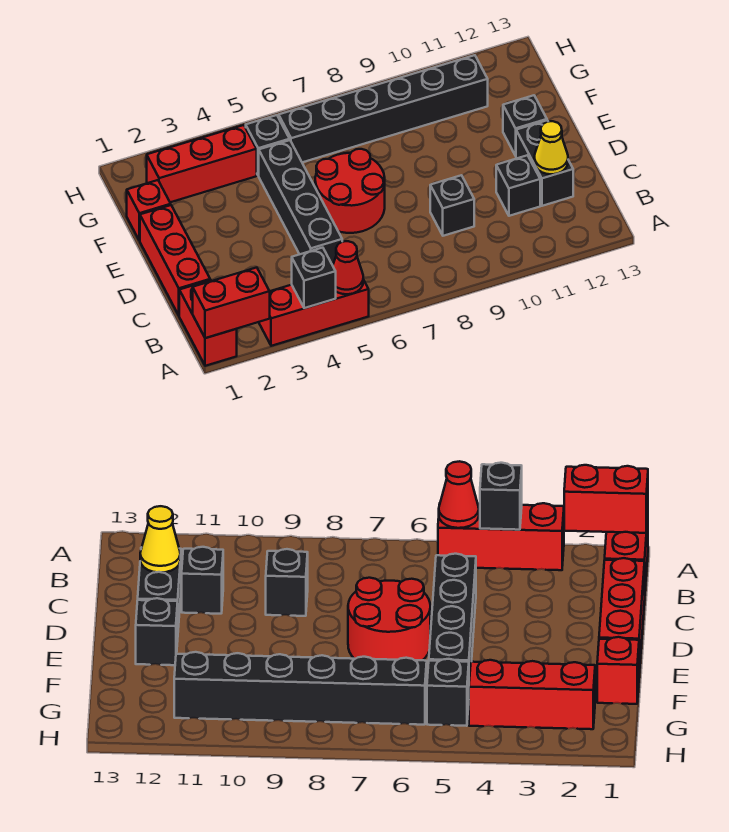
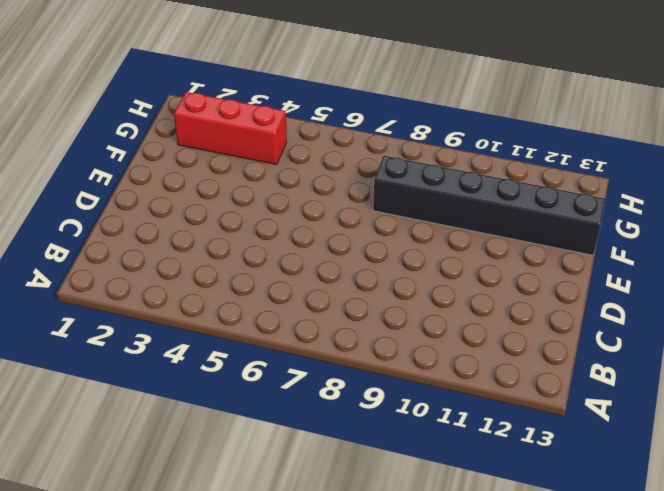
black brick F8:F13 level 1 -> black brick G6:G11 level 1
none -> red brick A1:B1 level 1
none -> red brick A3:A5 level 1
none -> red brick C1:E1 level 1

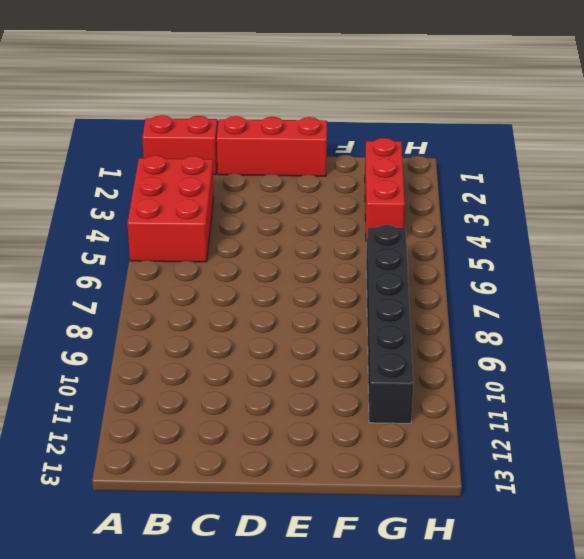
red brick A3:B5 level 1 -> red brick A3:A5 level 1
none -> black brick C5:F5 level 1
none -> black brick C9 level 1
none -> black brick C11 level 1

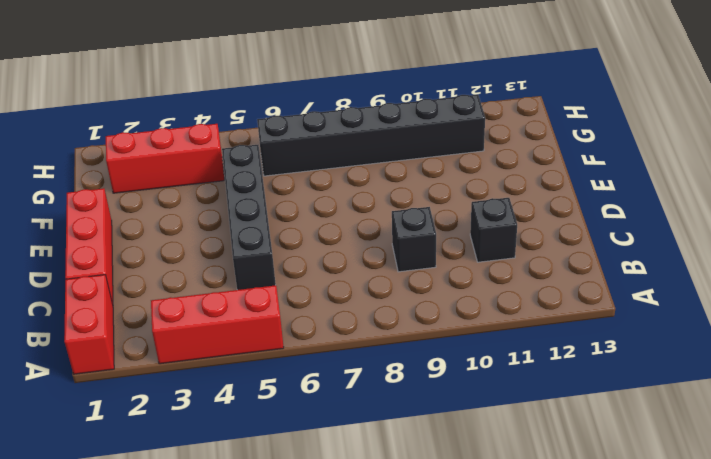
none -> black brick C12:D12 level 1
none -> red round brick D6:E7 level 1
none -> black brick E12 level 1

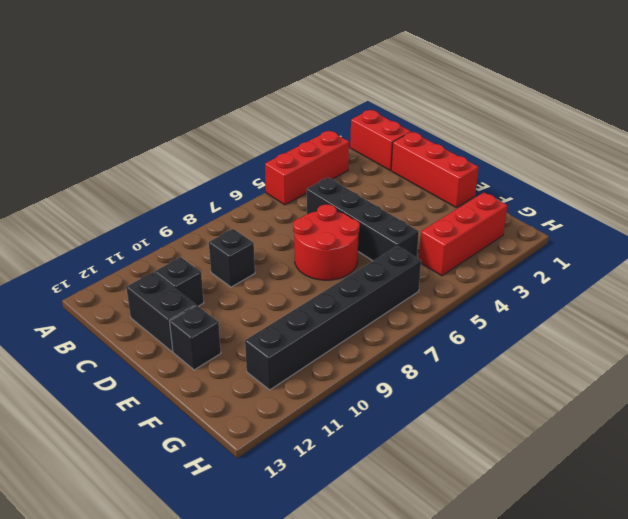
none -> red brick F1 level 1
none -> black brick G5 level 1
none -> red brick A1:A2 level 2

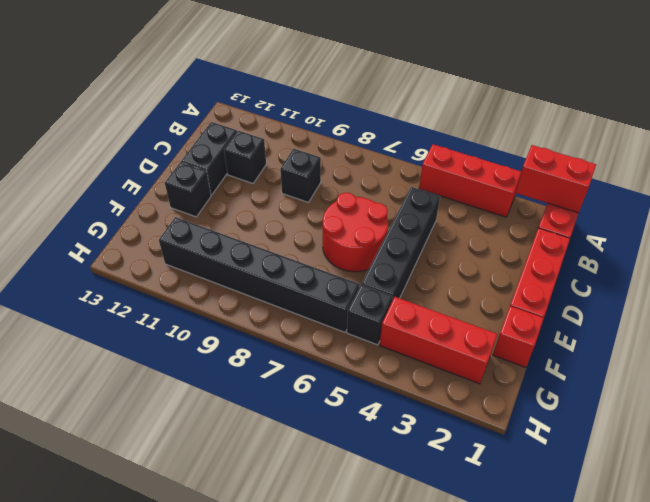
none -> black brick A4 level 2
none -> red cone A5 level 2
none -> yellow cone C12 level 2

